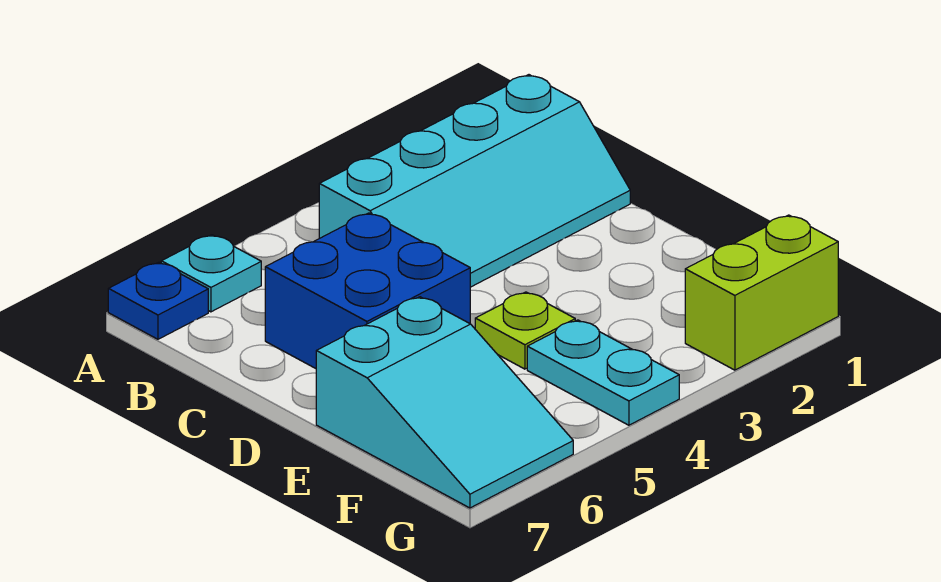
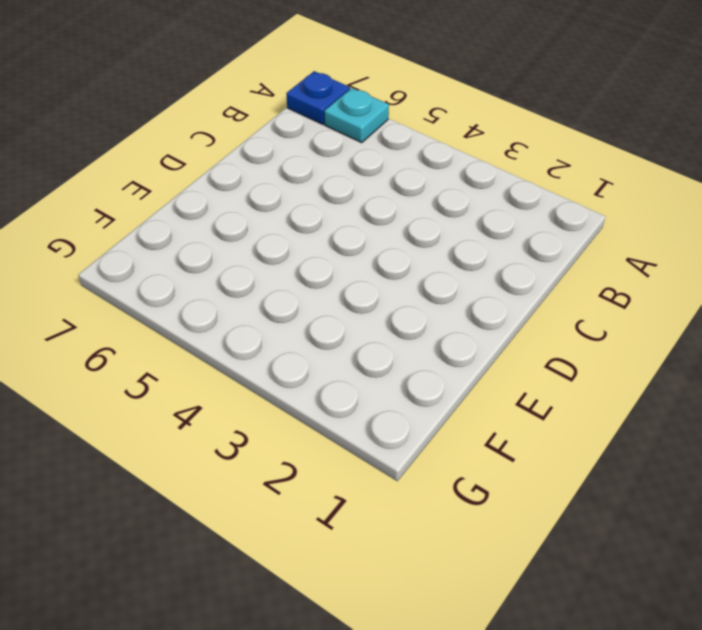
none -> cyan slope B1:C4 level 1 top B
none -> blue brick C5:D6 level 1

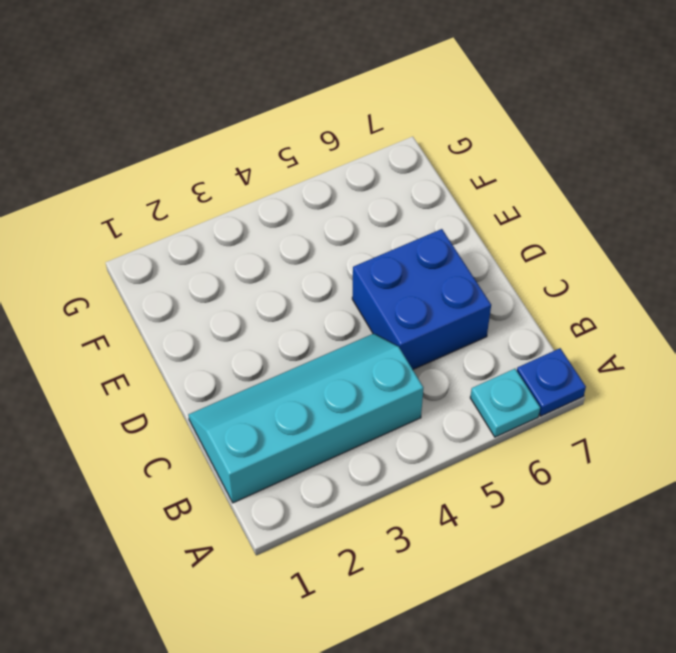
none -> lime plate E4 level 1
none -> cyan slope E6:G7 level 1 top E

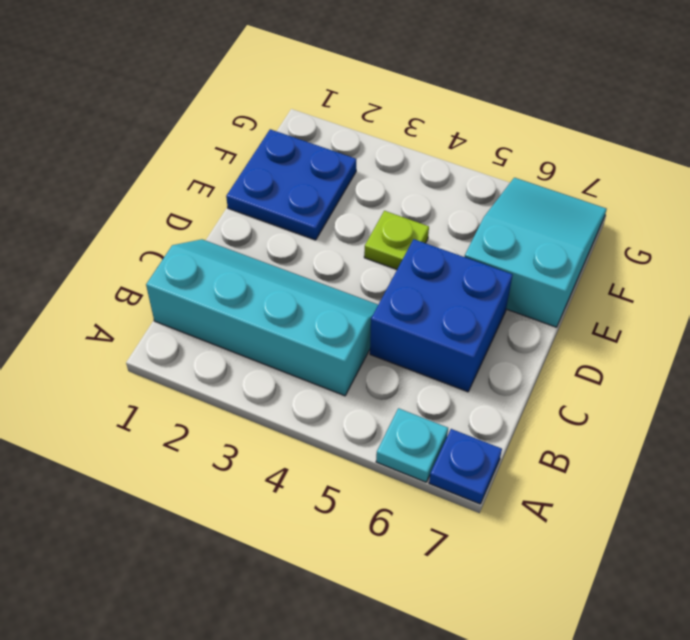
blue plate E1:F2 level 1 -> none
none -> cyan plate F4:G4 level 1
none -> lime brick G1:G2 level 1

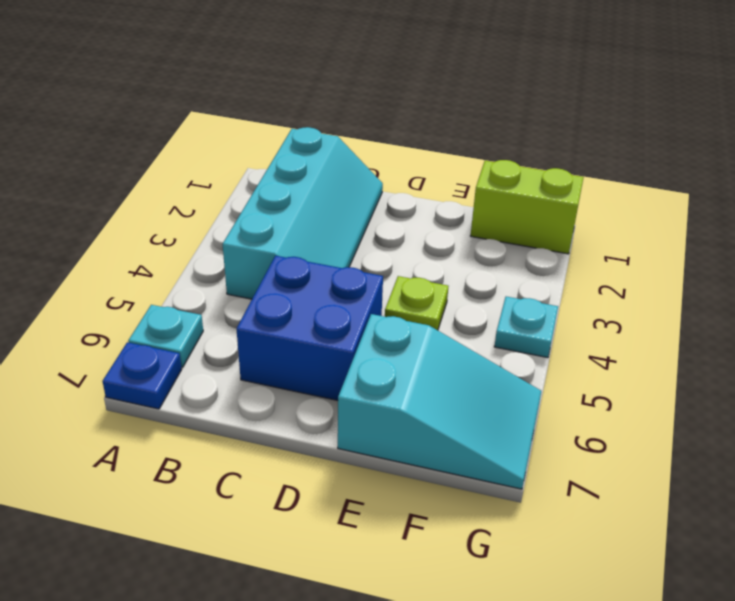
lime brick F1:G1 level 1 -> lime brick G1:G2 level 1
cyan plate G4 level 1 -> cyan plate F4:G4 level 1

